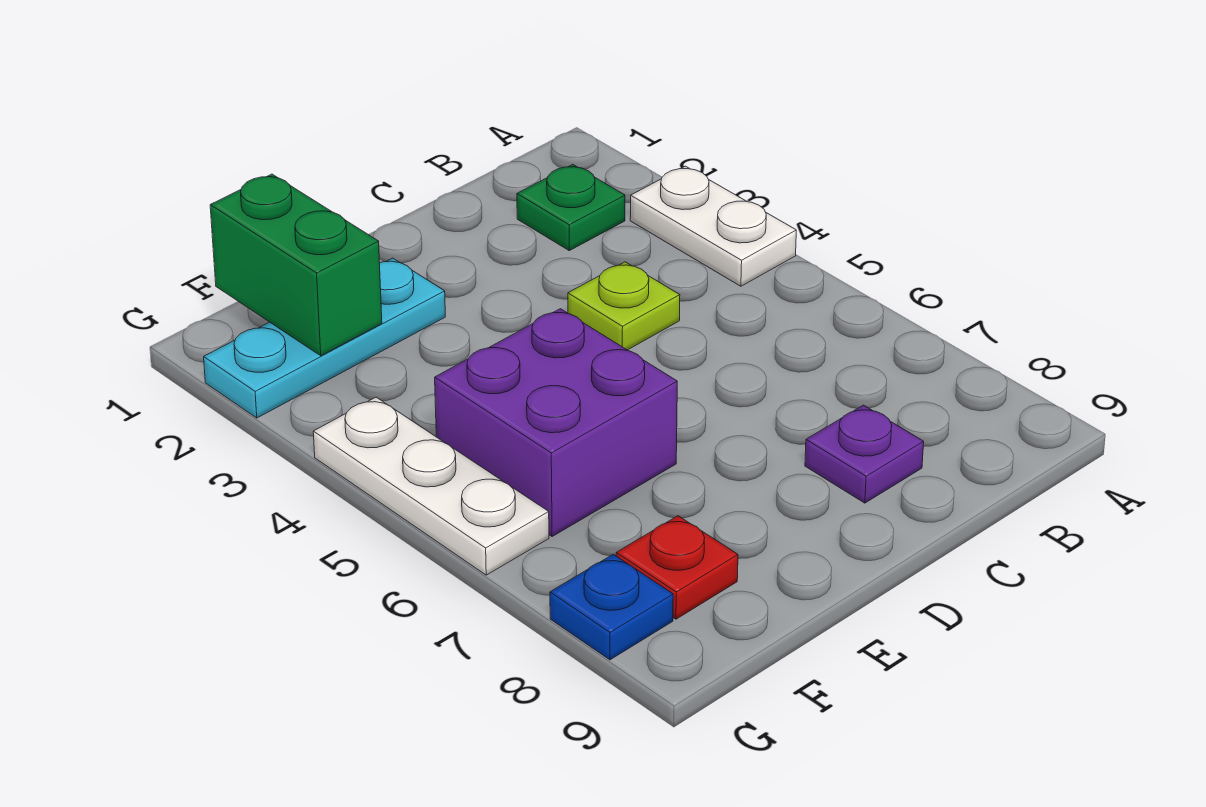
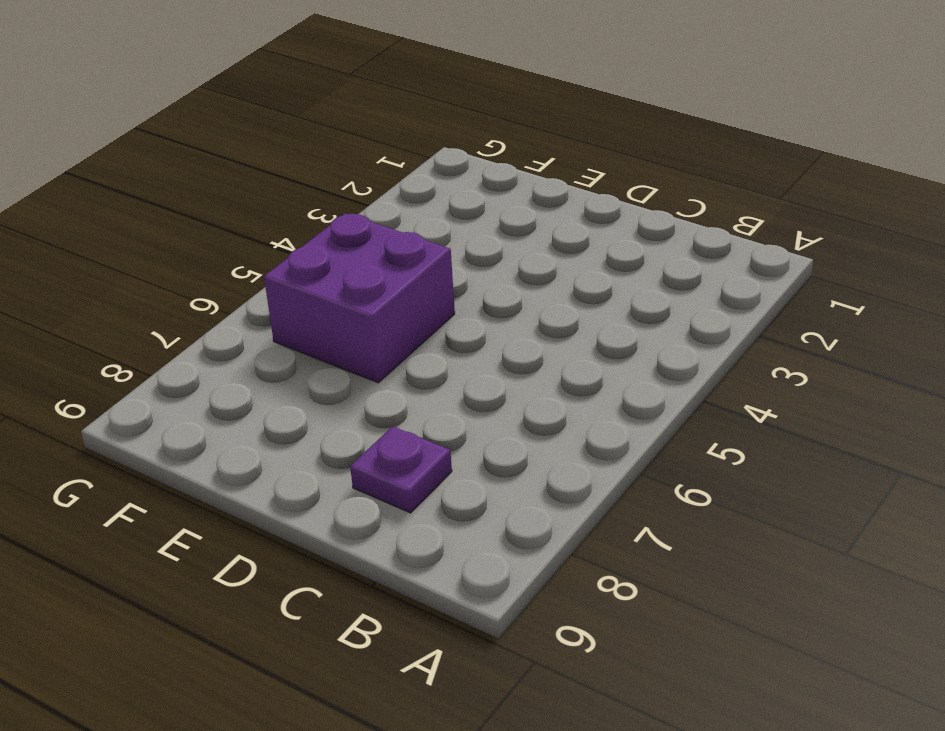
none -> white plate A3:A4 level 1
none -> green plate B2 level 1

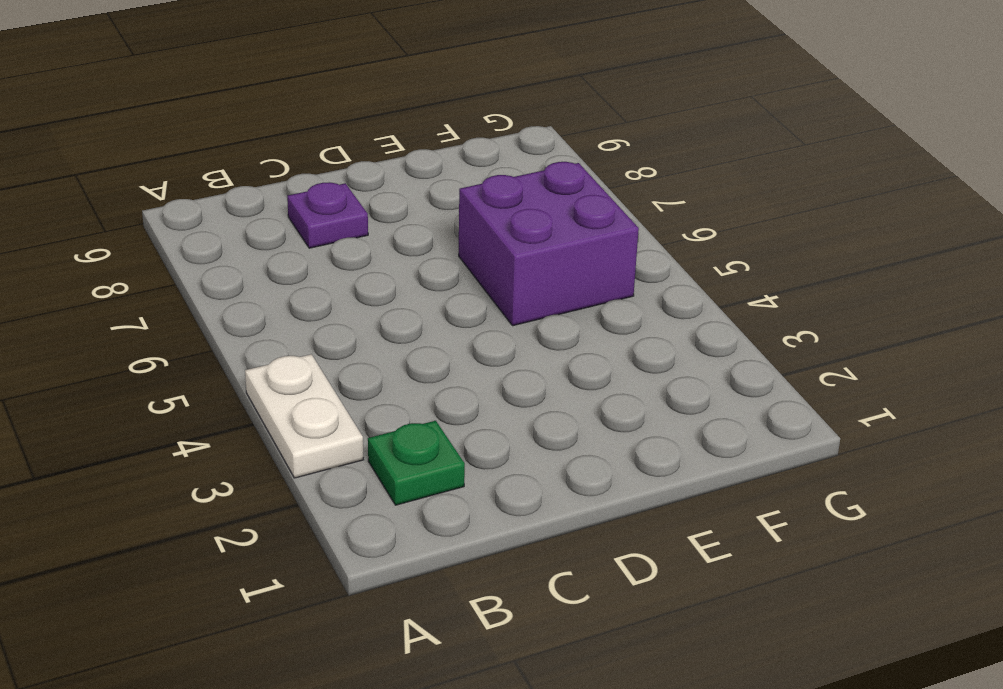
none -> lime plate C4 level 1
none -> cyan plate E2:G2 level 1

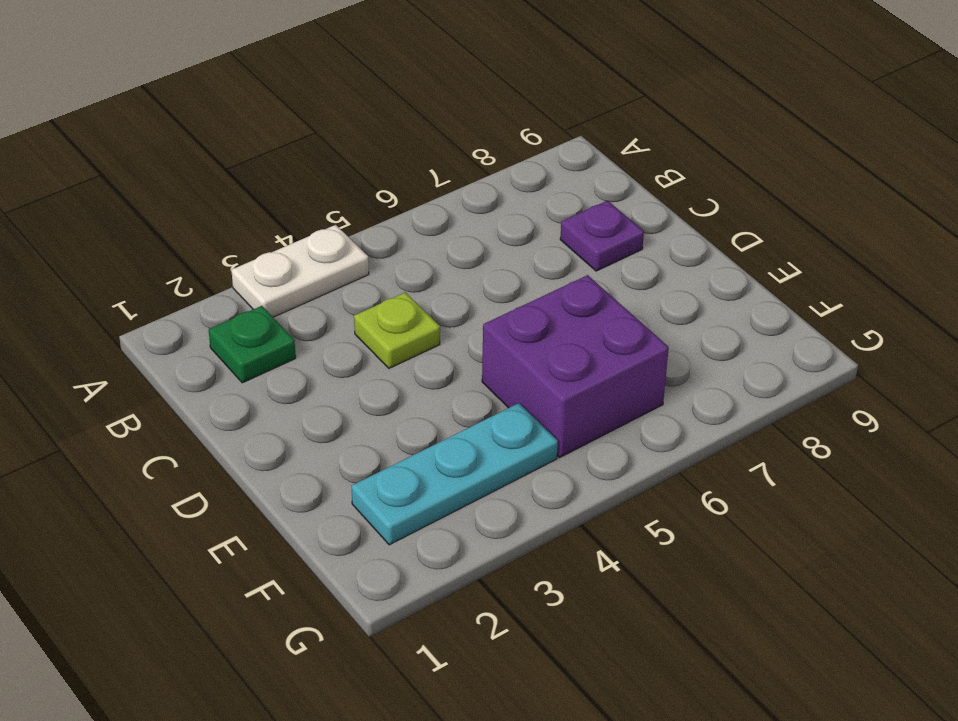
cyan plate F2:F4 level 1 -> cyan plate E2:G2 level 1
none -> red plate F8 level 1
none -> white plate G4:G6 level 1

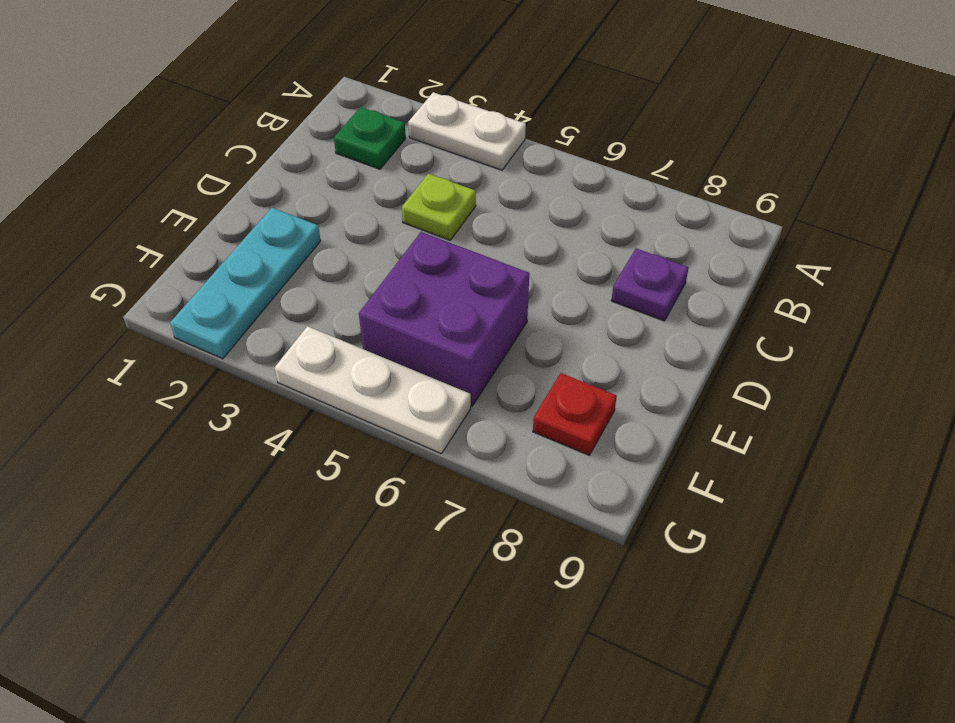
none -> blue plate G8 level 1
none -> green brick F1:F2 level 2

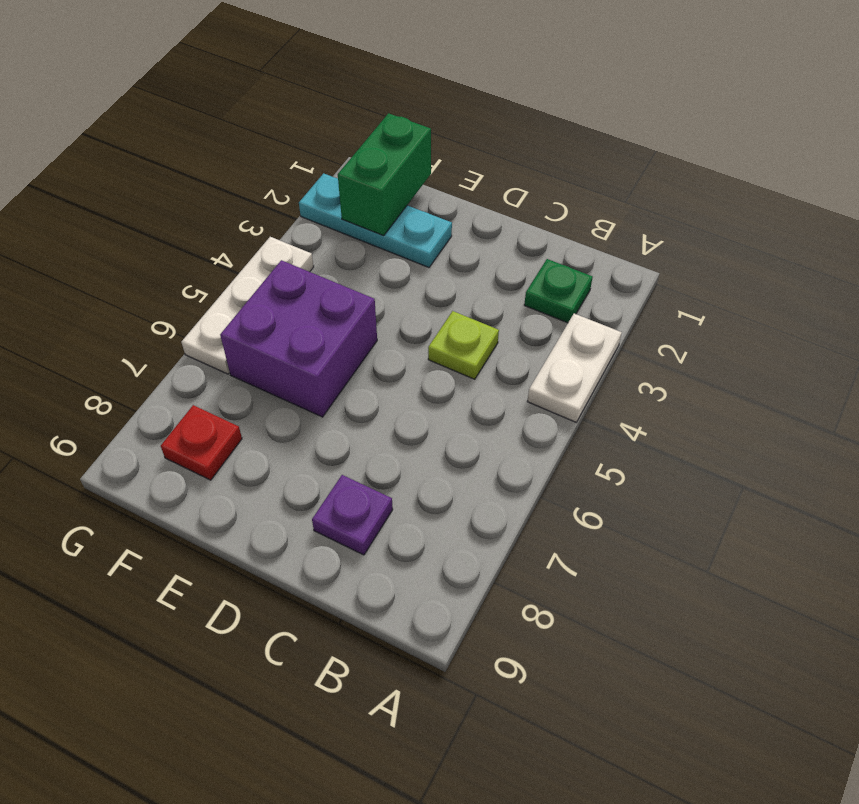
none -> blue plate G8 level 1

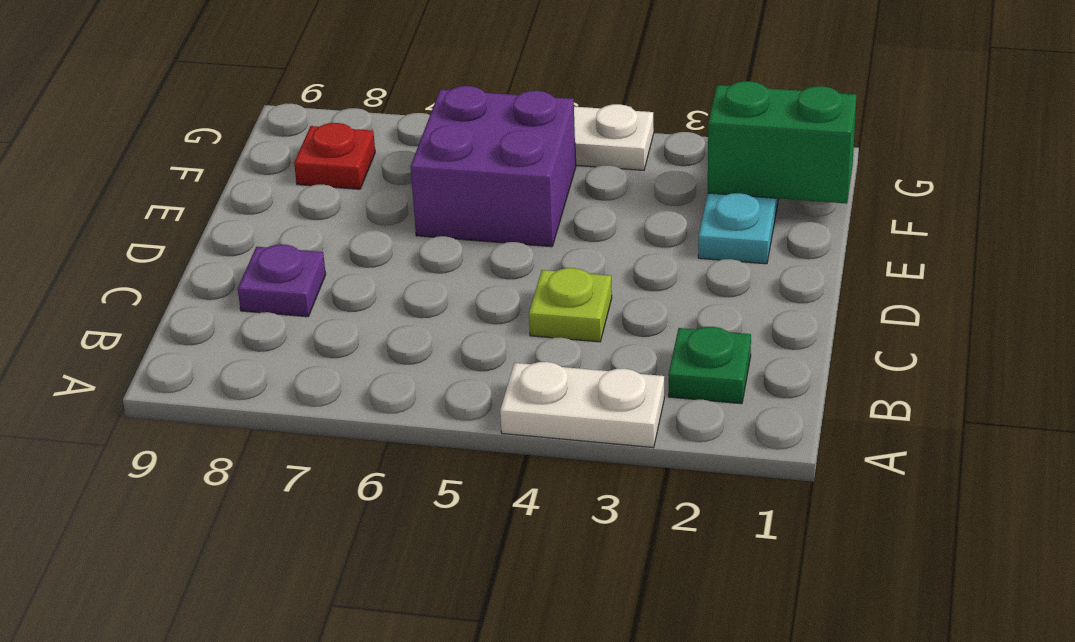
none -> blue plate G8 level 1

